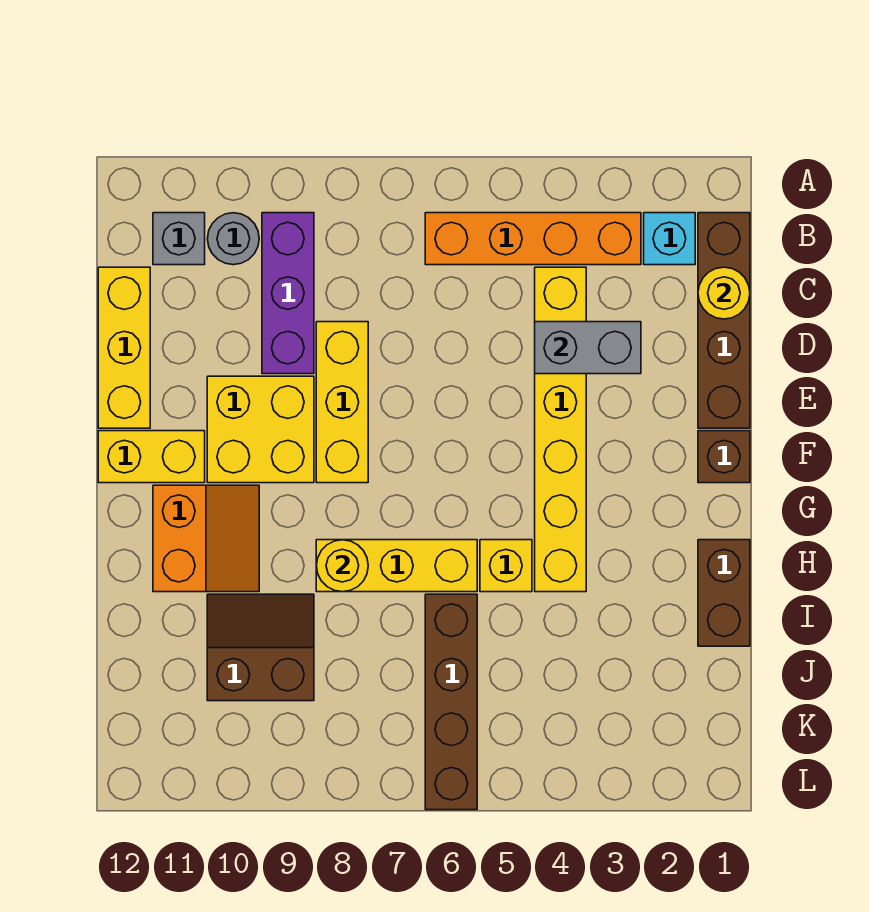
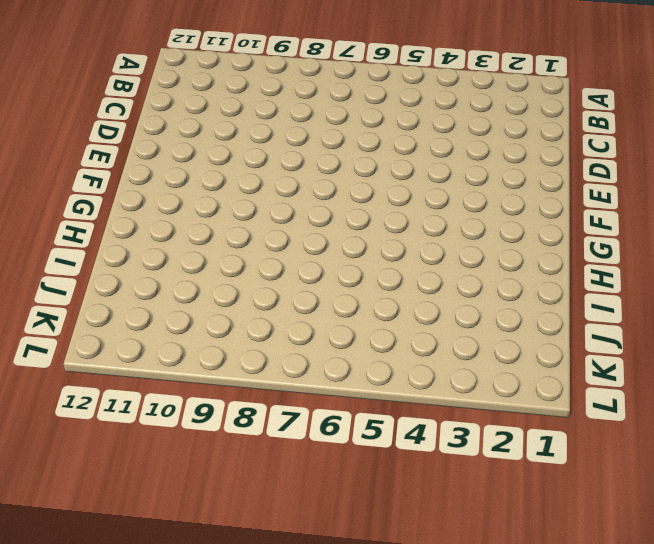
none -> brown brick B1:E1 level 1
none -> cyan brick B2 level 1
none -> orange brick B3:B6 level 1

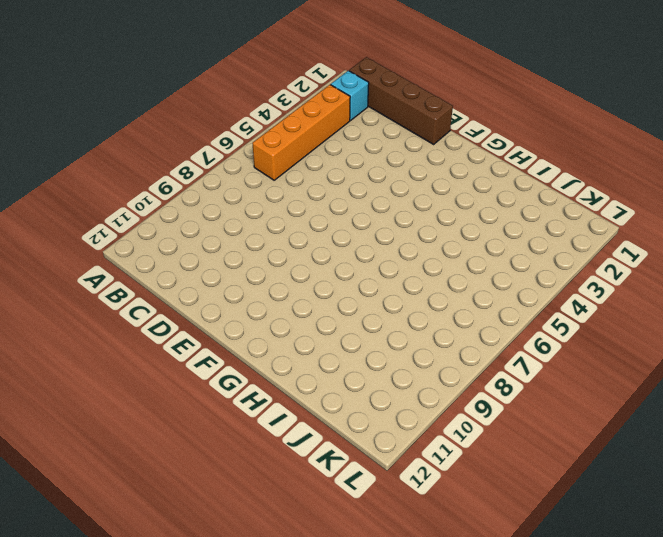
none -> purple brick B9:D9 level 1
none -> grey round brick B10 level 1
none -> grey brick B11 level 1

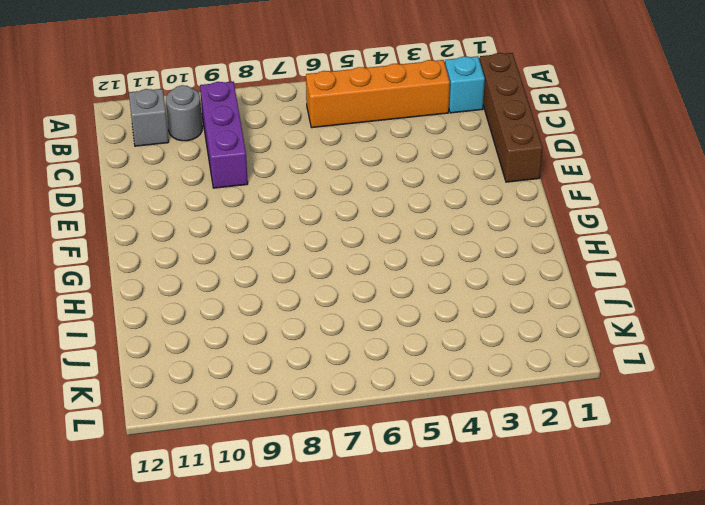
none -> yellow brick C4:H4 level 1
none -> yellow brick C12:E12 level 1
none -> yellow brick D8:F8 level 1

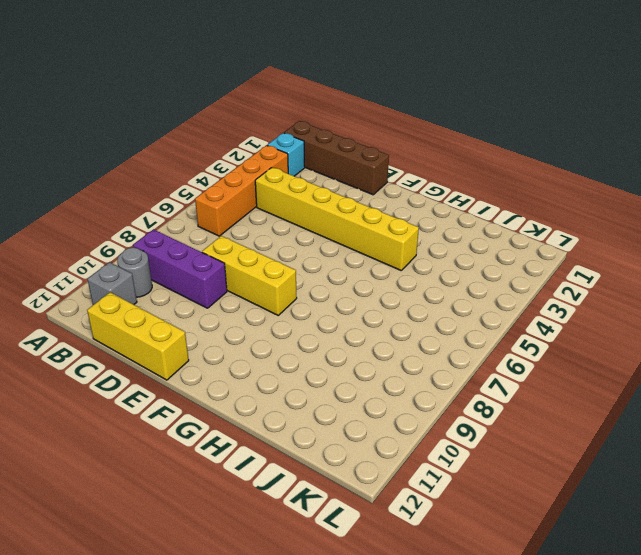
none -> yellow brick E9:F10 level 1
none -> brown brick F1 level 1
none -> yellow brick F11:F12 level 1

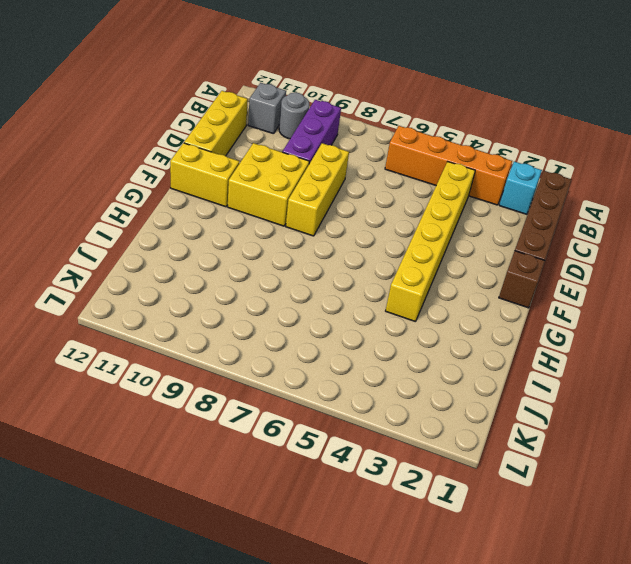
none -> orange slope G10:H11 level 1 top 11
none -> brown brick H1:I1 level 1
none -> yellow brick H5 level 1

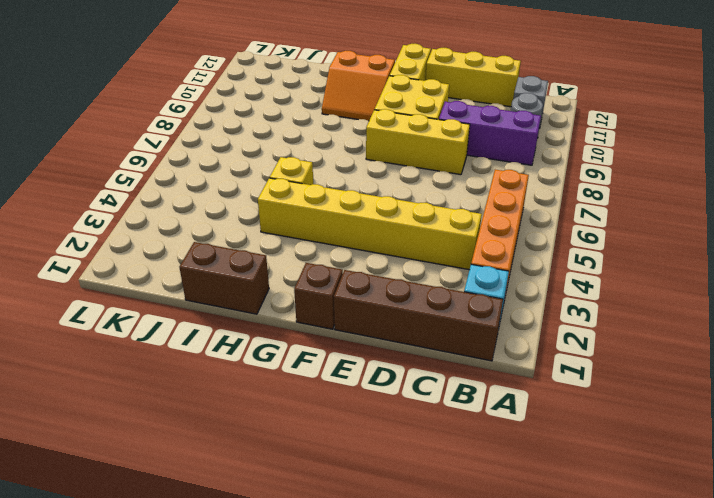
none -> yellow brick H6:H8 level 1
none -> brown brick I6:L6 level 1
none -> brown slope I9:J10 level 1 top J

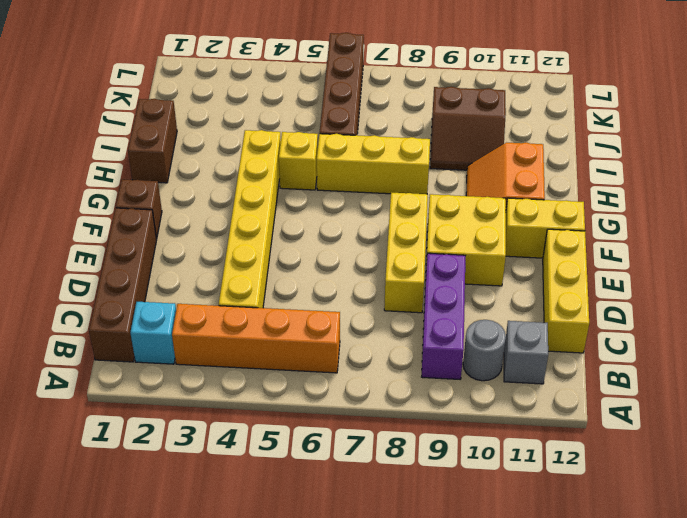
none -> yellow round brick C1 level 2
none -> grey brick D3:D4 level 2
none -> yellow round brick H8 level 2

